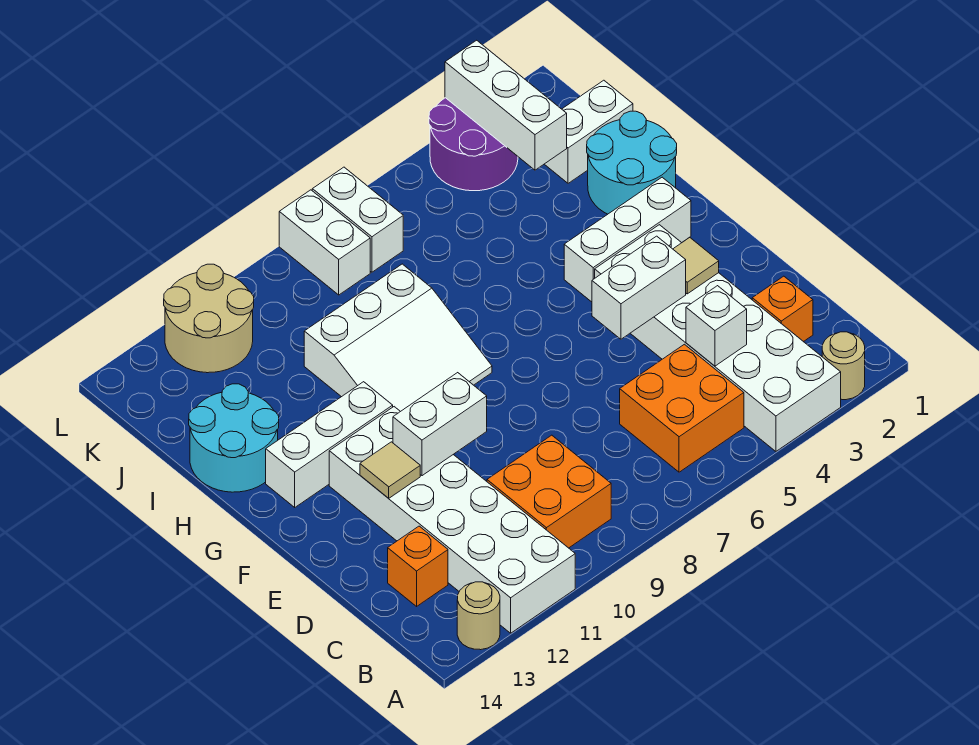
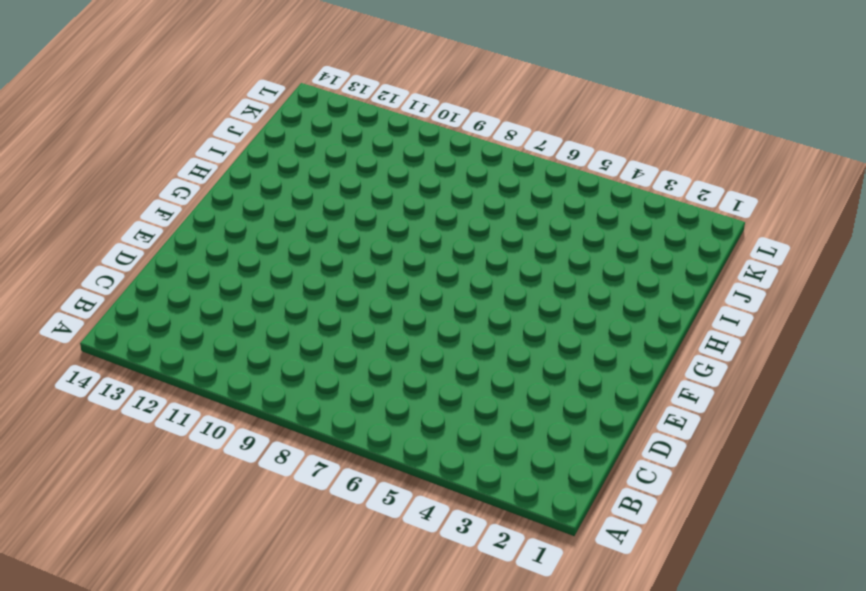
none -> tan round brick A2 level 1
none -> white brick A3:F4 level 1
none -> white brick A11:F12 level 1

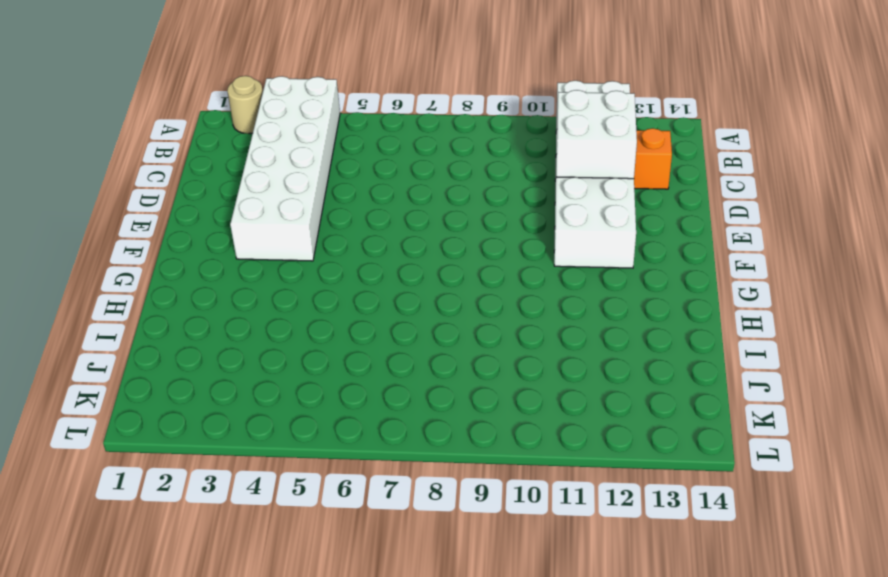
white brick C11:D12 level 2 -> none
none -> tan round brick A13 level 1
none -> orange brick B5:C6 level 1
none -> orange brick B9:C10 level 1

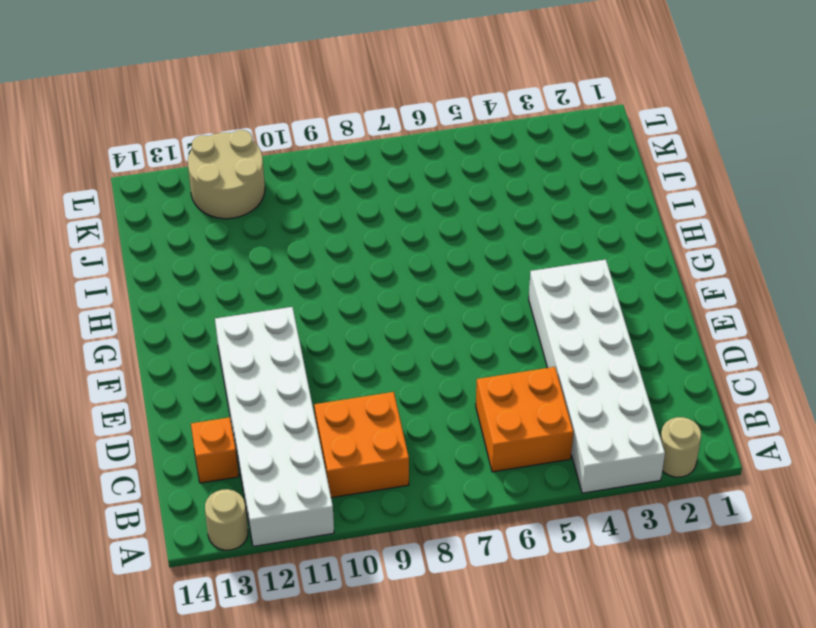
none -> orange brick C2 level 1
none -> white brick G2:G4 level 1
none -> white slope G8:I10 level 1 top I

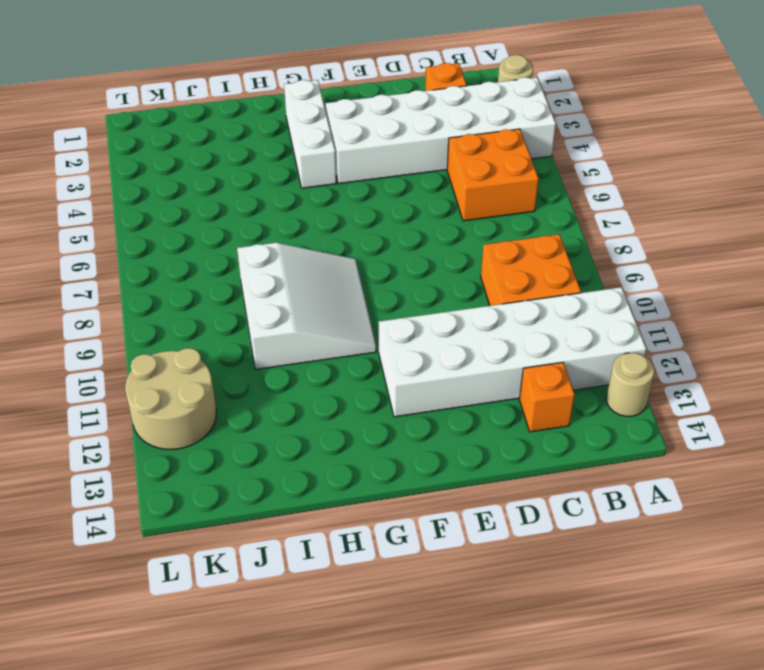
none -> white brick G11:G13 level 1
none -> cyan round brick H1:I2 level 1
none -> cyan round brick H13:I14 level 1

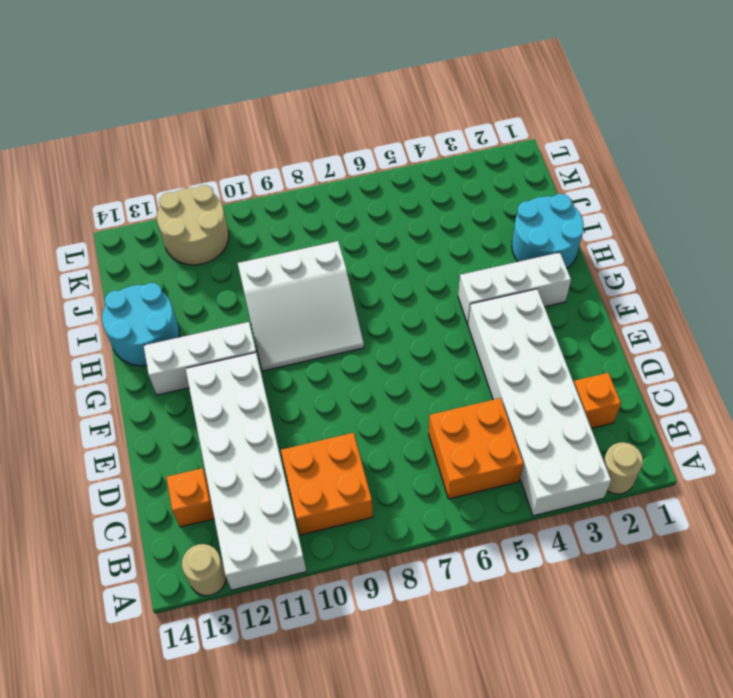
none -> white brick J1:J2 level 1
none -> purple round brick K3:L4 level 1
none -> white brick K7:L7 level 1

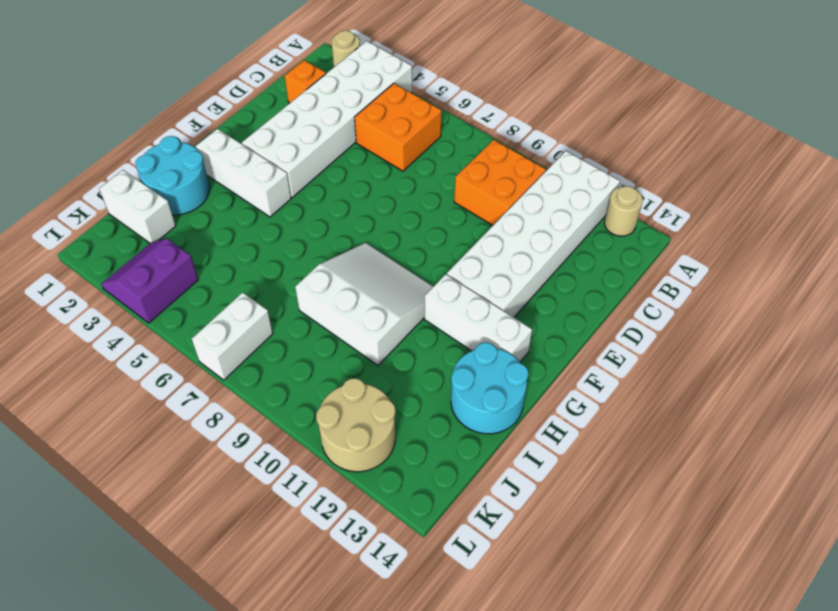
purple slope K3:L4 level 1 top 4 -> purple round brick K3:L4 level 1
none -> orange brick C13 level 1
none -> white brick K8:L8 level 1
none -> white brick C4 level 2

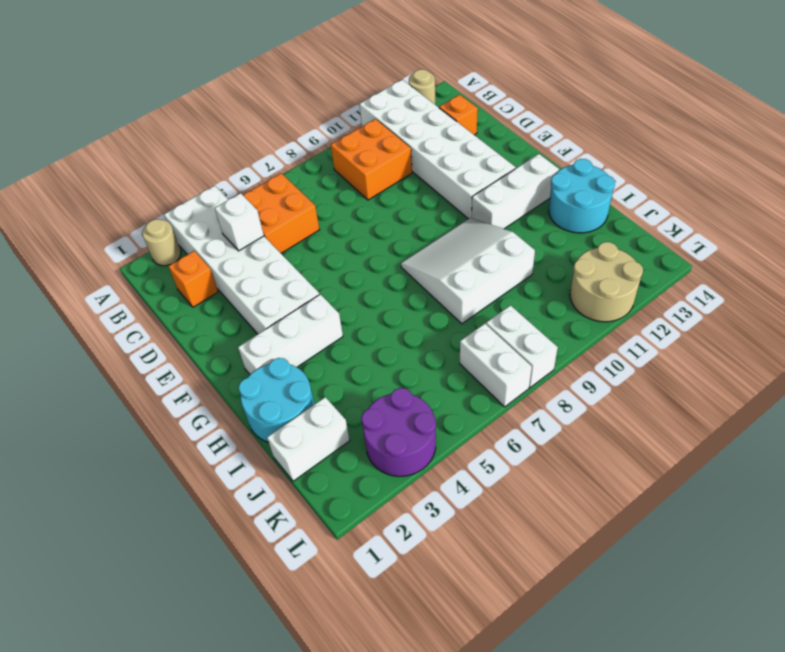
none -> tan tile E3 level 2
none -> white brick E4:E5 level 2
none -> white brick E10:E11 level 2

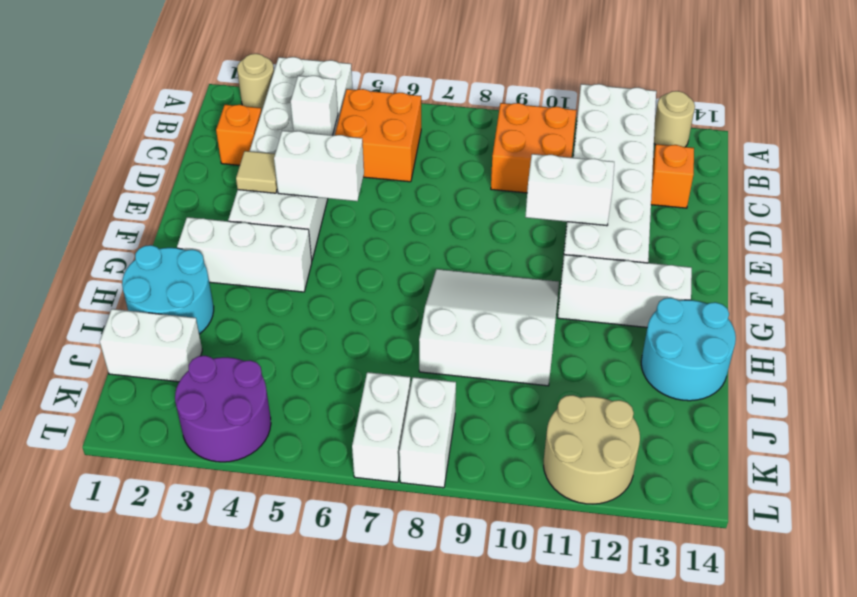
none -> tan tile E12 level 2
none -> white brick J3:L3 level 2

